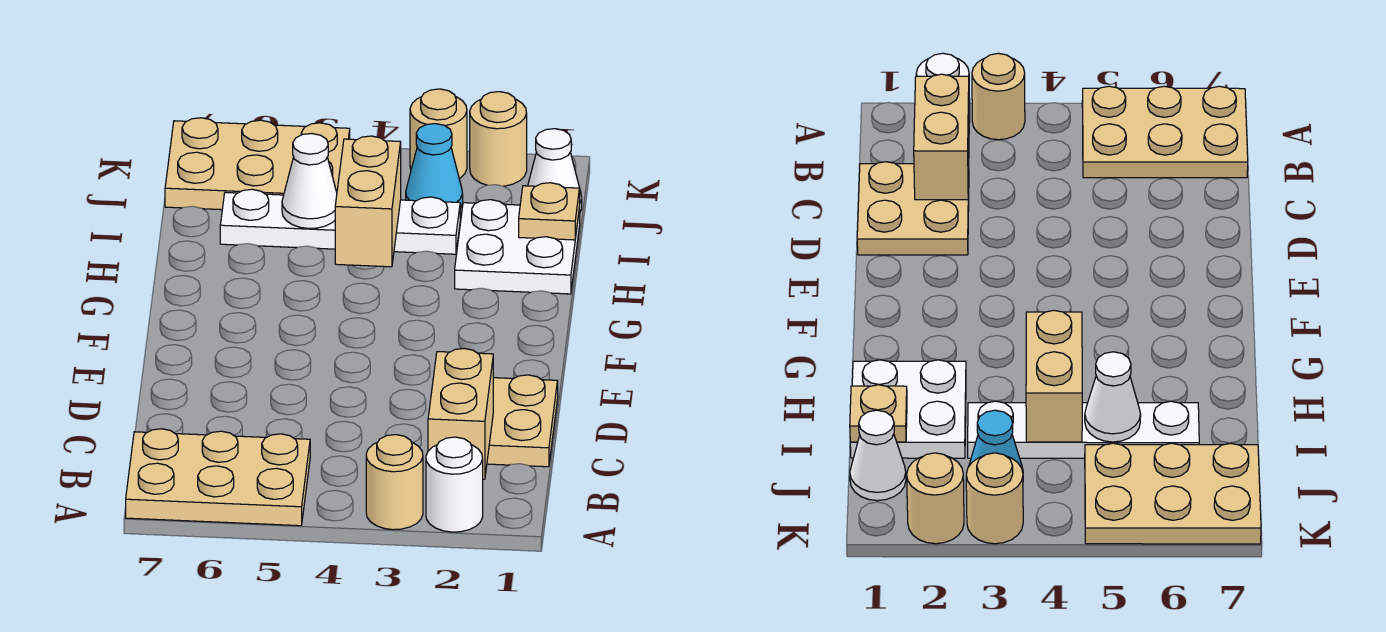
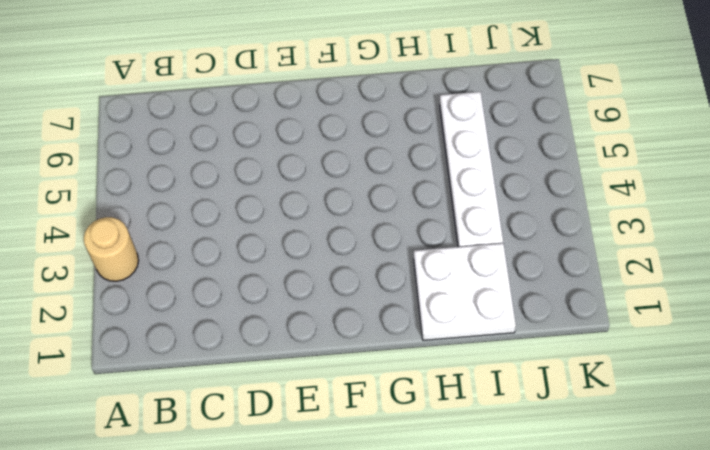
none -> white round brick A2 level 1
none -> tan plate A5:B7 level 1
none -> tan plate C1:D2 level 1

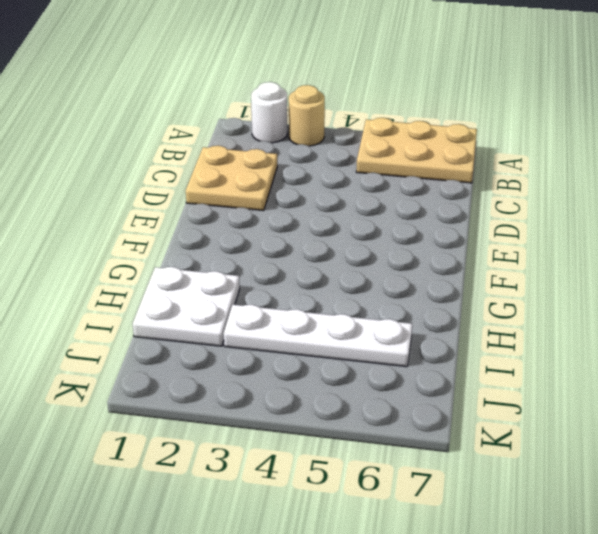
none -> white cone J1 level 1
none -> cyan cone J3 level 1
none -> tan plate J5:K7 level 1

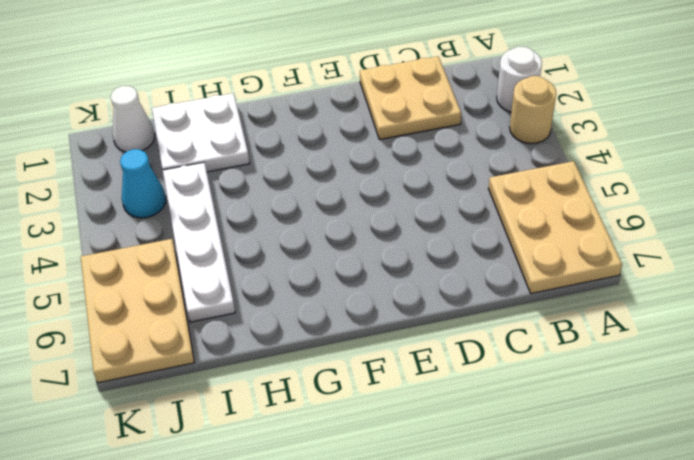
none -> tan round brick K2 level 1
none -> tan round brick K3 level 1
none -> tan brick B2:C2 level 2

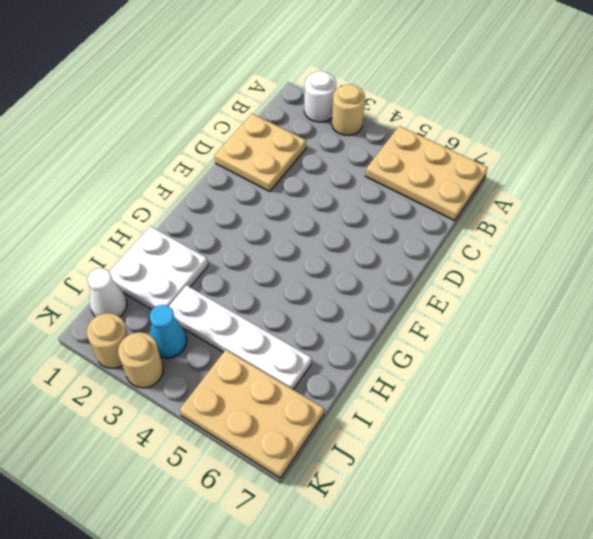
none -> tan brick B2:C2 level 2
none -> tan brick H4:I4 level 2
none -> tan plate I1 level 2

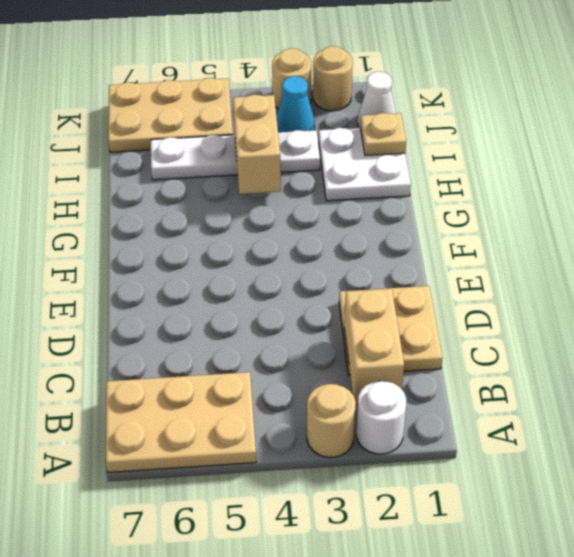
none -> white cone I5 level 2

